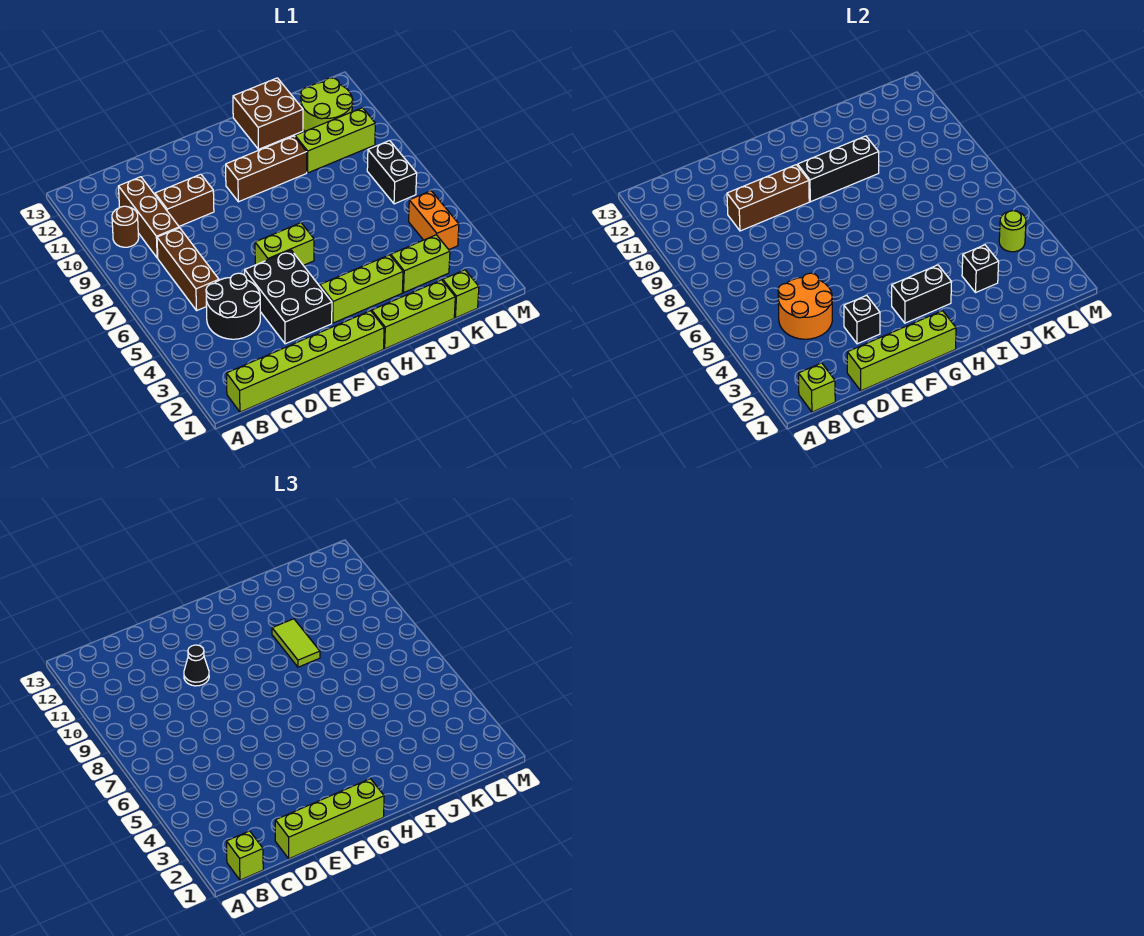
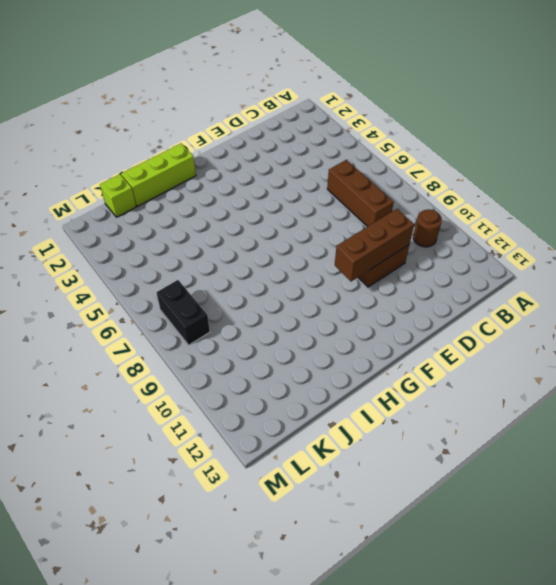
none -> lime brick B1:G1 level 1
none -> black round brick C4:D5 level 1
none -> brown brick C9:C11 level 1
none -> black brick E3:F5 level 1

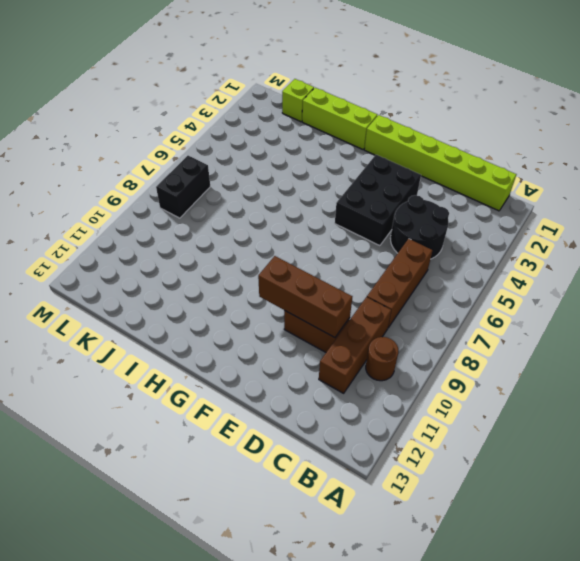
none -> lime brick F6:G6 level 1
none -> lime brick G3:I3 level 1
none -> brown brick G10:I10 level 1
none -> brown brick I12:J13 level 1

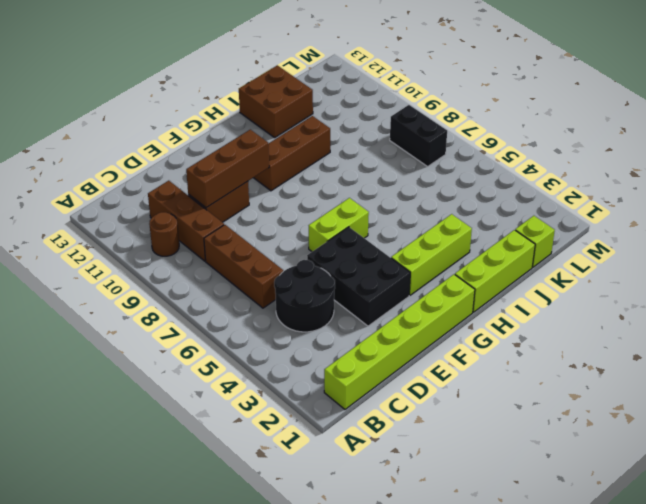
none -> lime brick J3:K3 level 1
none -> lime brick J10:L10 level 1
none -> lime round brick K11:L12 level 1
none -> orange brick L4:L5 level 1

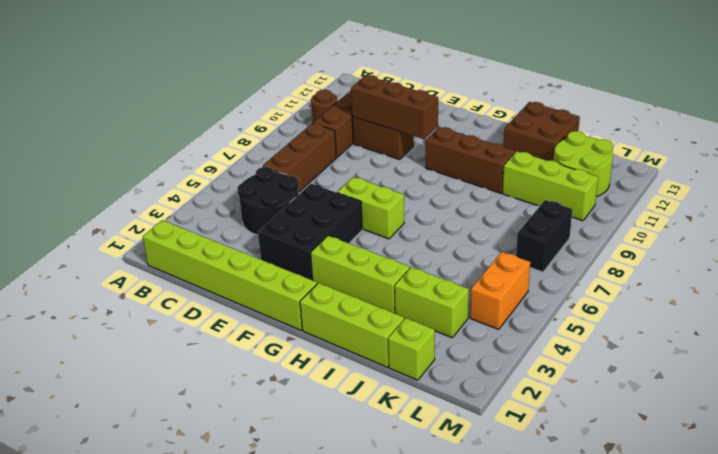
none -> lime brick B1 level 2
none -> orange round brick C4:D5 level 2
none -> lime brick D1:G1 level 2
none -> black brick E3 level 2

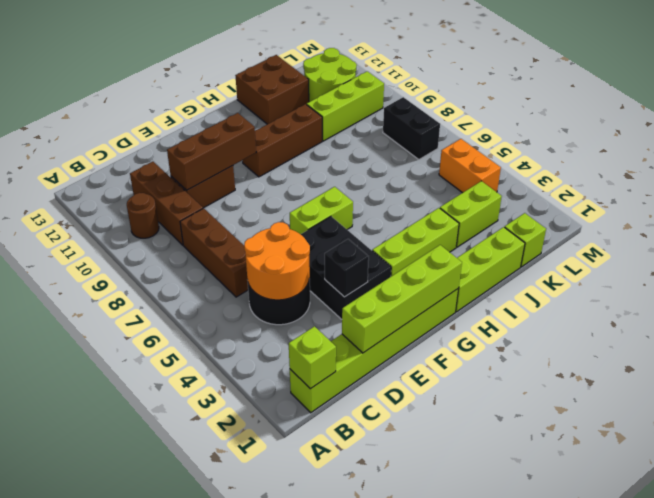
none -> black brick G3:H3 level 2
none -> black brick G10:I10 level 2
none -> black brick J3 level 2
none -> lime round brick L4 level 2

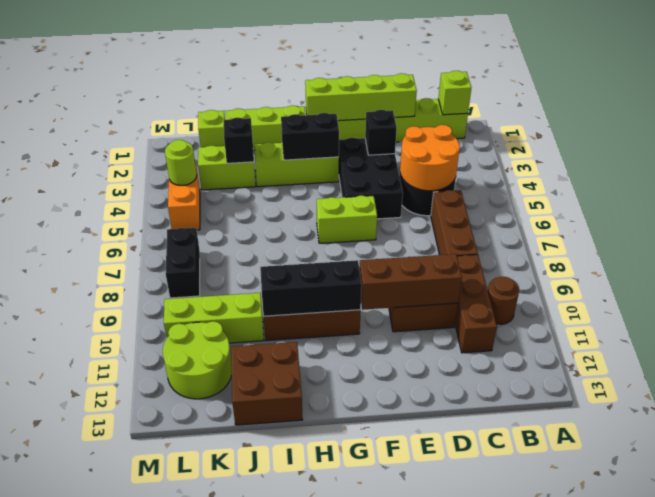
none -> lime brick B1 level 3
none -> lime brick D1:G1 level 3
none -> black cone E10 level 3
none -> lime tile I9:I10 level 3

